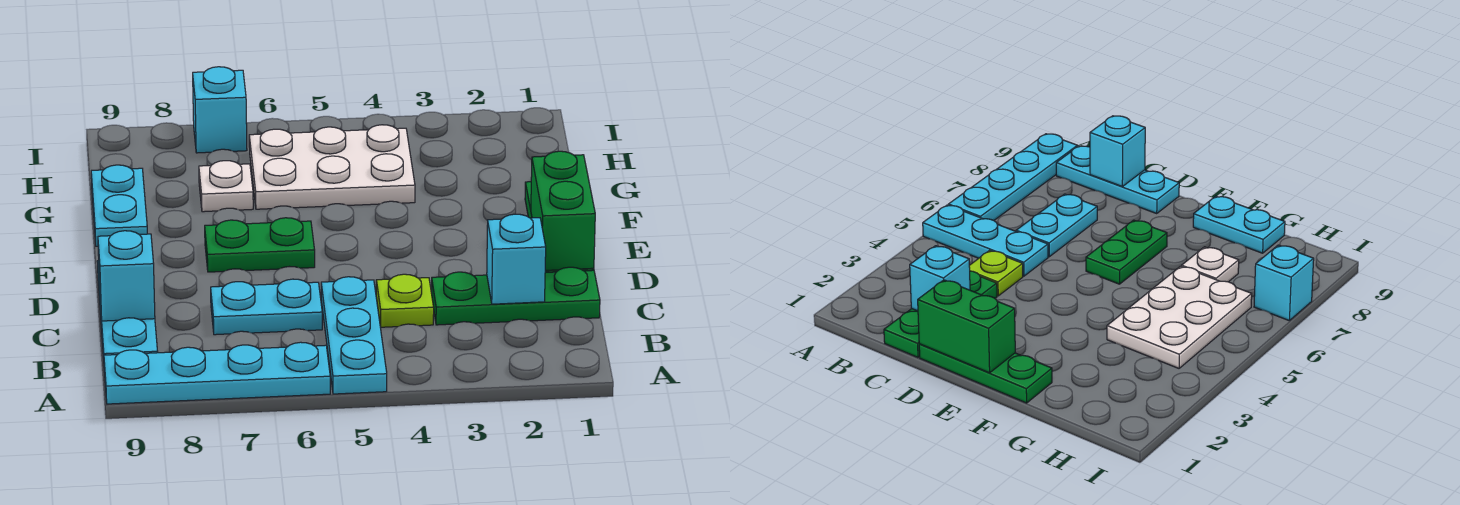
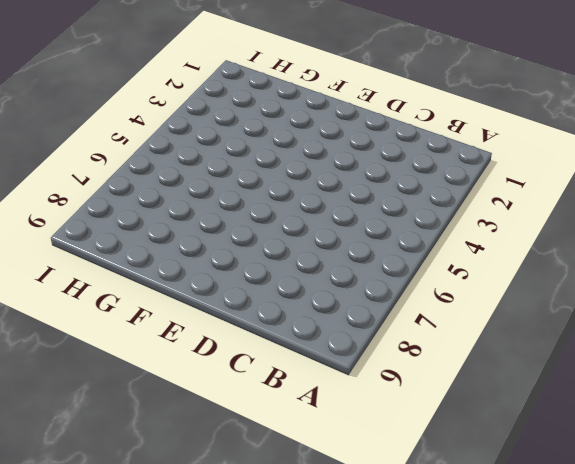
none -> cyan plate A5:C5 level 1
none -> cyan plate A6:A9 level 1
none -> cyan plate B9:D9 level 1

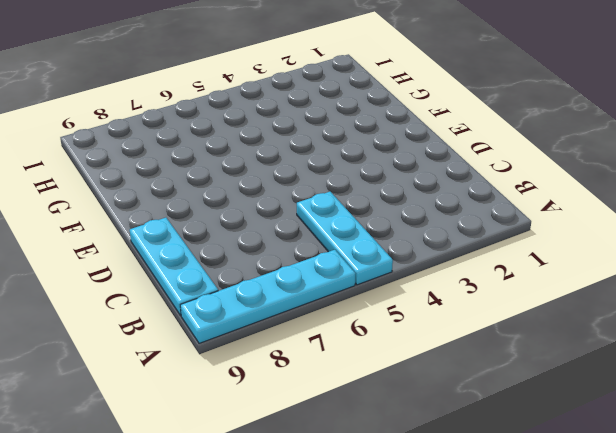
none -> green plate C1:C3 level 1
none -> lime plate C4 level 1
none -> cyan plate C6:C7 level 1

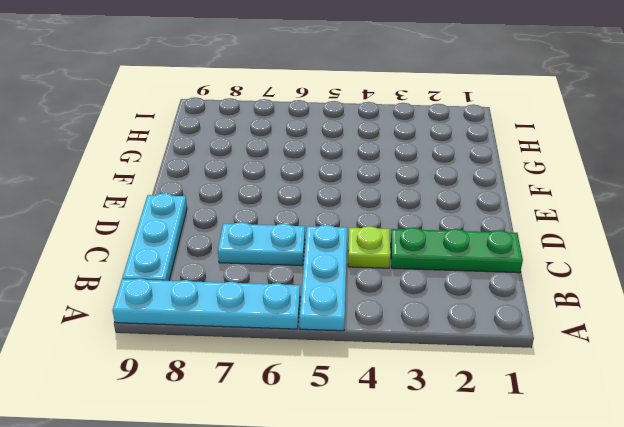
none -> green plate D1:F1 level 1
none -> green plate E6:E7 level 1
none -> cyan plate F9:G9 level 1

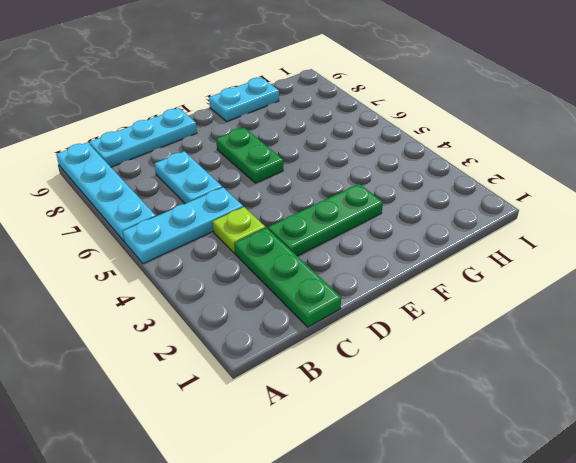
green plate D3:F3 level 1 -> green plate D1:F1 level 1
none -> white plate G4:H6 level 1
none -> white plate G7 level 1
none -> cyan brick I7 level 1

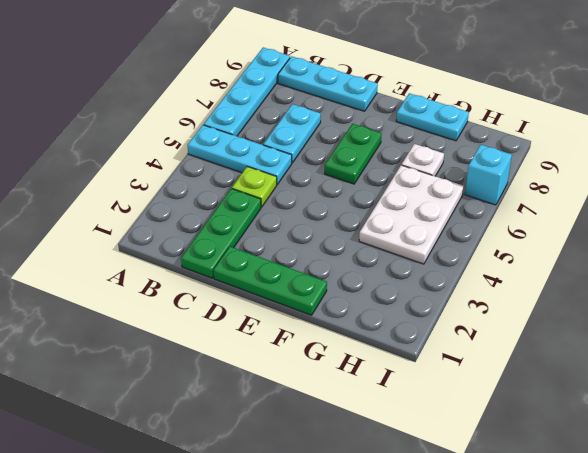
none -> cyan brick C2 level 2
none -> cyan brick C9 level 2
none -> green brick D1:E1 level 2

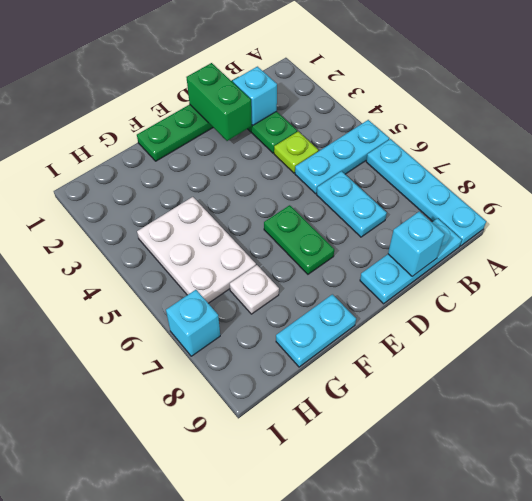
green brick D1:D2 level 2 -> green brick D1:E1 level 2

